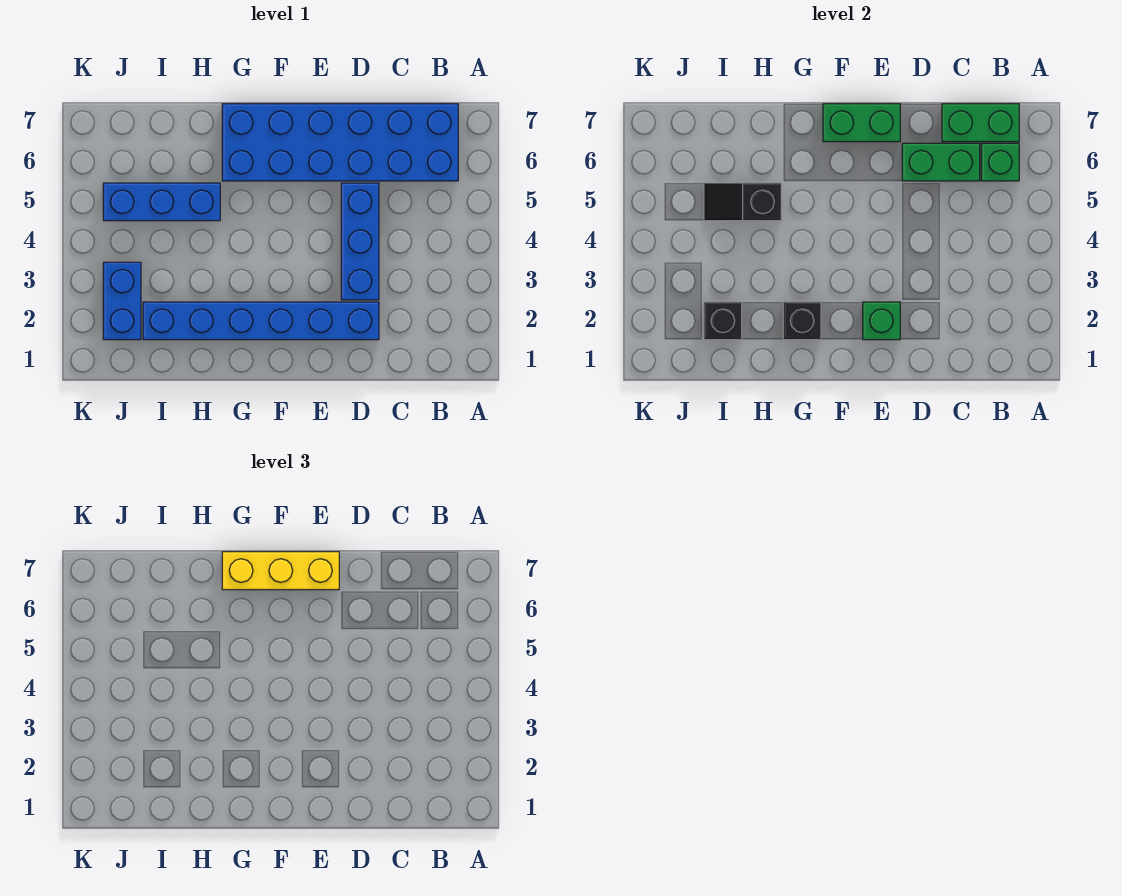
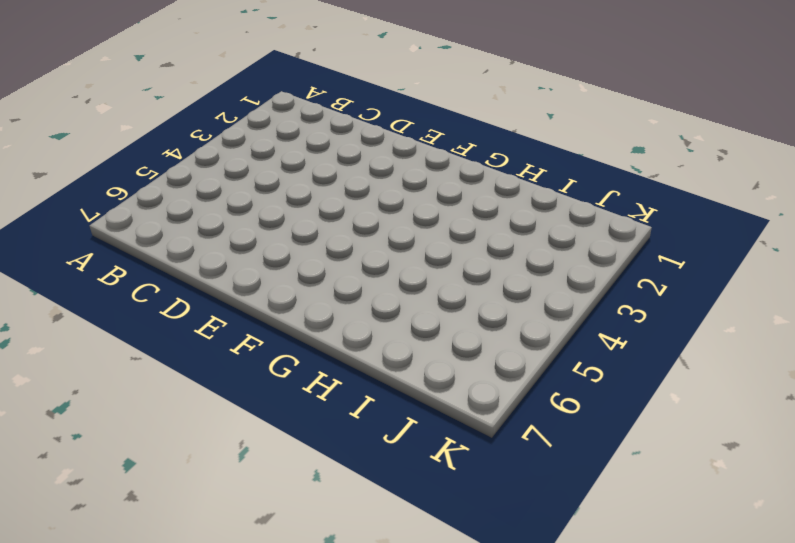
none -> blue brick B6:G7 level 1
none -> blue brick D2:I2 level 1
none -> blue brick D3:D5 level 1

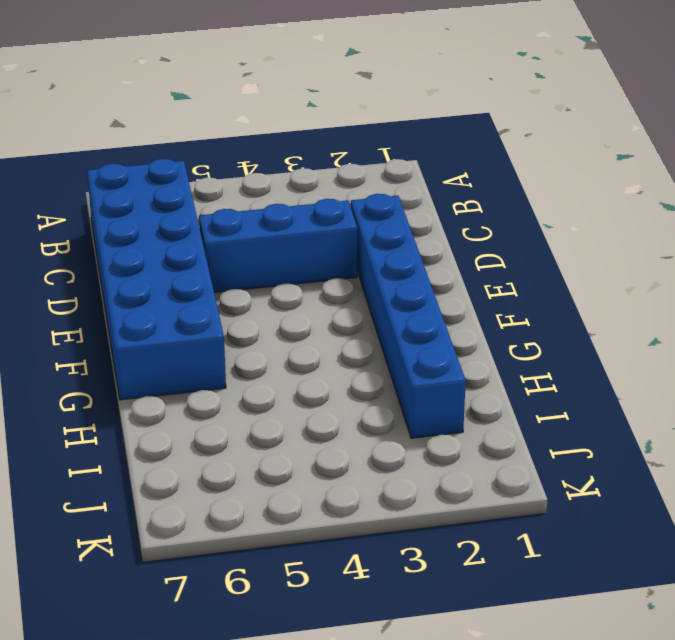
none -> blue brick H5:J5 level 1
none -> blue brick J2:J3 level 1
none -> green brick B6 level 2

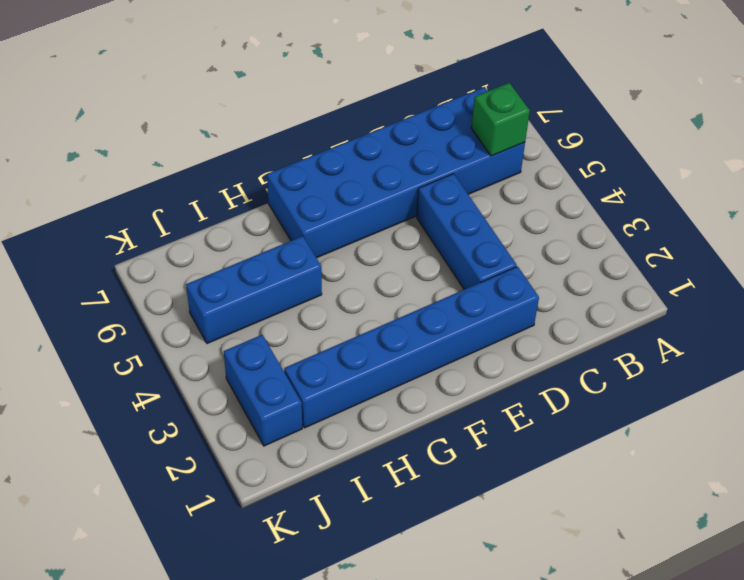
none -> green brick B7:C7 level 2
none -> green brick C6:D6 level 2
none -> green brick E2 level 2

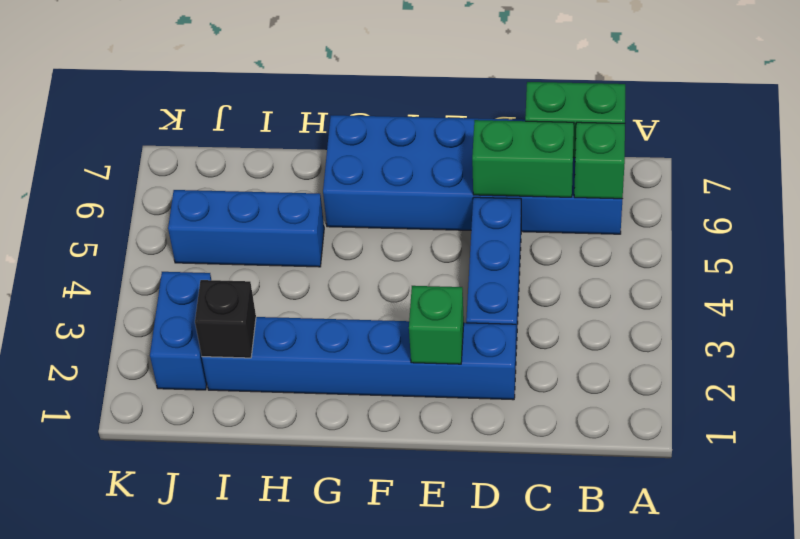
none -> green brick E7:F7 level 2
none -> black brick G2 level 2
none -> black slope H5:I5 level 2 top H

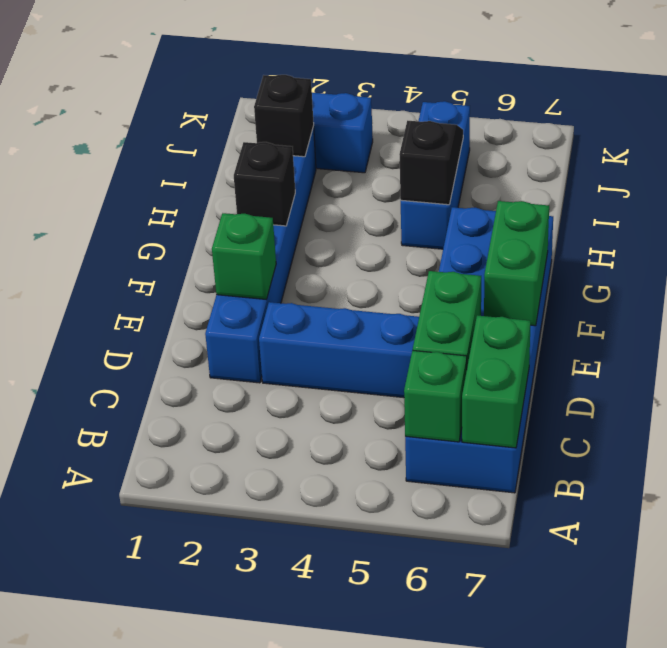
none -> yellow brick E7:G7 level 3

